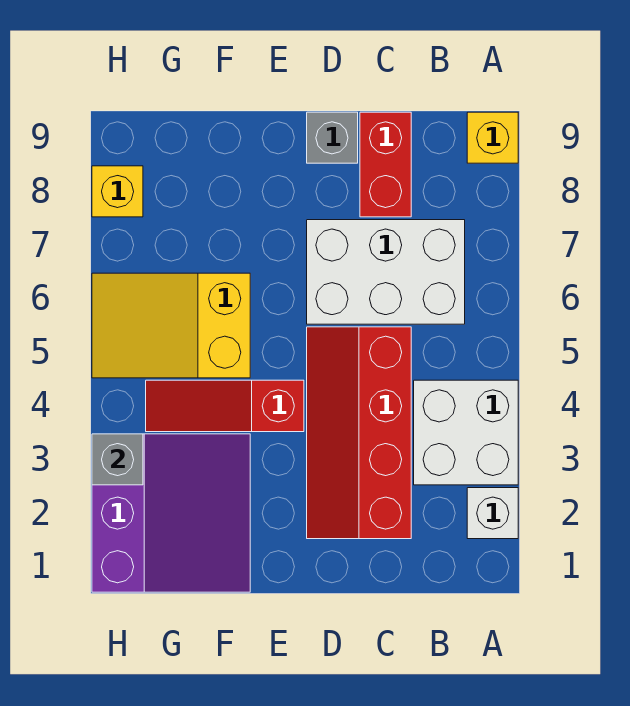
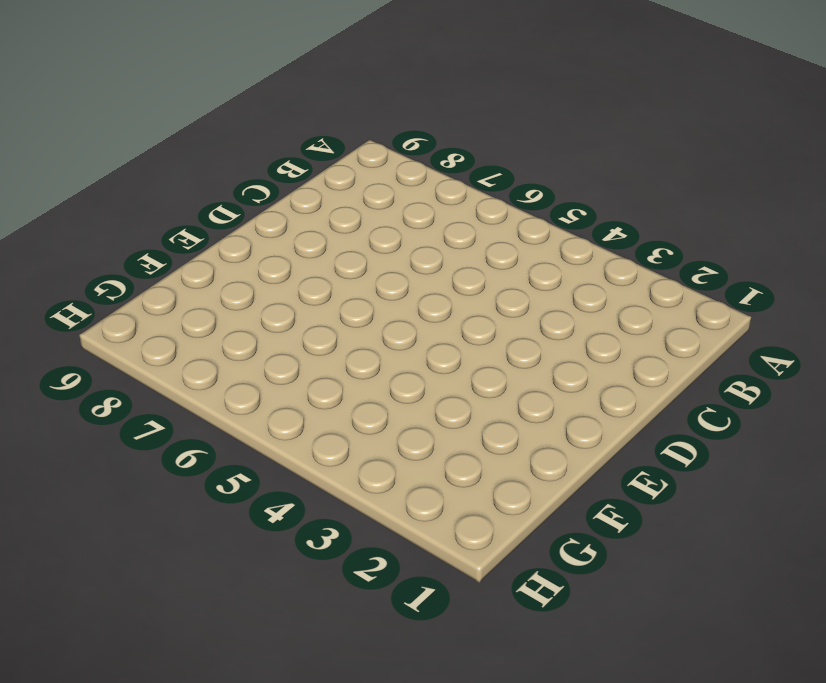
none -> white brick A2 level 1
none -> white brick A3:B4 level 1
none -> yellow brick A9 level 1

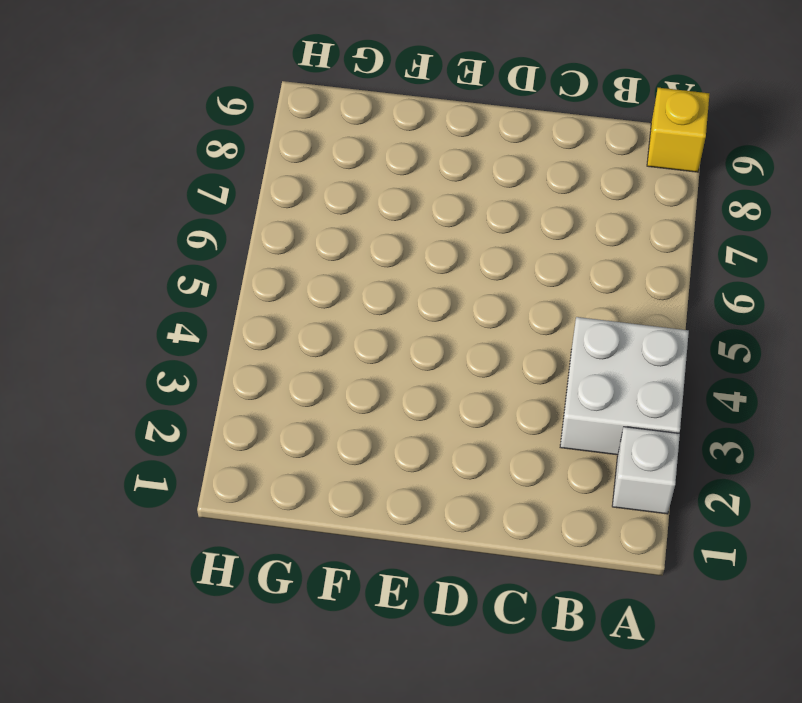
none -> white brick B6:D7 level 1
none -> red slope C2:D5 level 1 top C
none -> red brick C8:C9 level 1

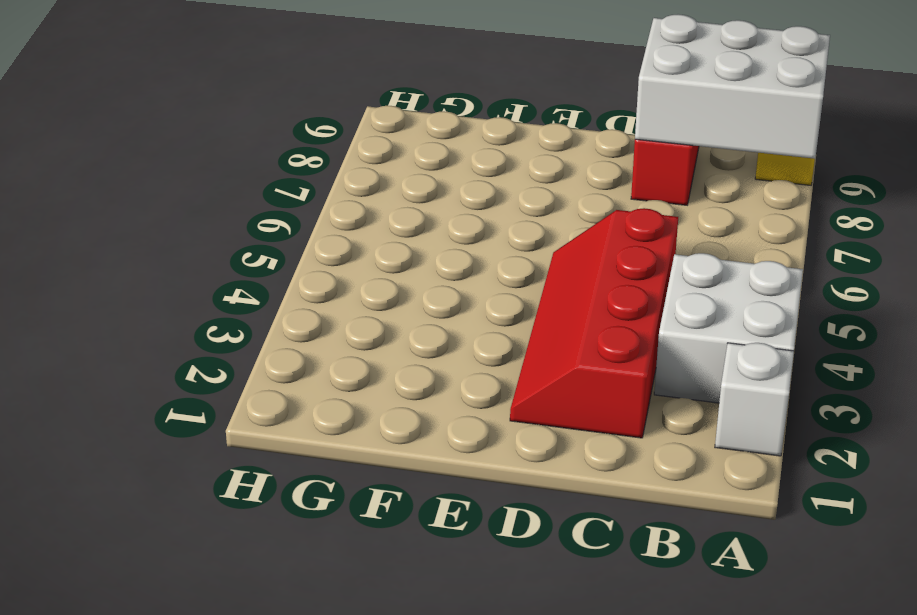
white brick A8:C9 level 2 -> white brick B6:D7 level 1
none -> grey brick D9 level 1
none -> red slope E4:G4 level 1 top E
none -> purple slope F1:H3 level 1 top H

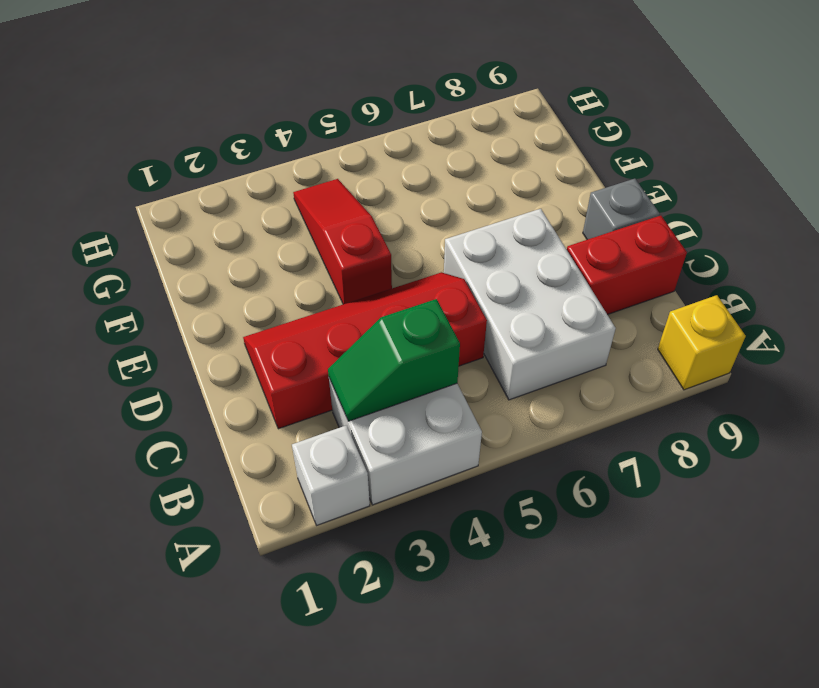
green slope B3:B4 level 2 top 4 -> none
none -> purple slope F1:H3 level 1 top H
none -> yellow slope F5:H6 level 1 top F
none -> yellow brick H8 level 1

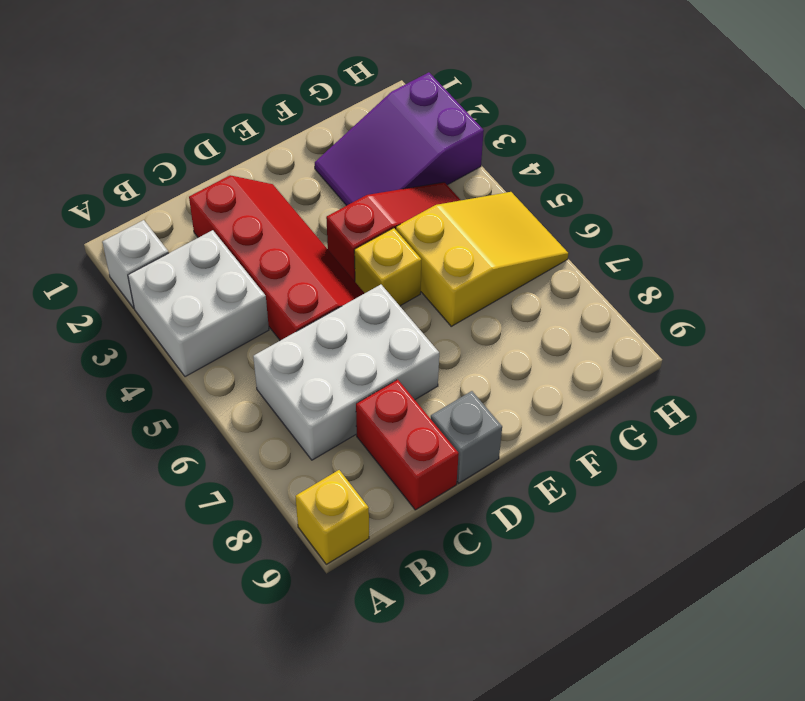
yellow brick E5 level 1 -> yellow brick H8 level 1
purple slope F2:H3 level 1 top H -> purple slope F1:H3 level 1 top H
none -> grey brick H3 level 2

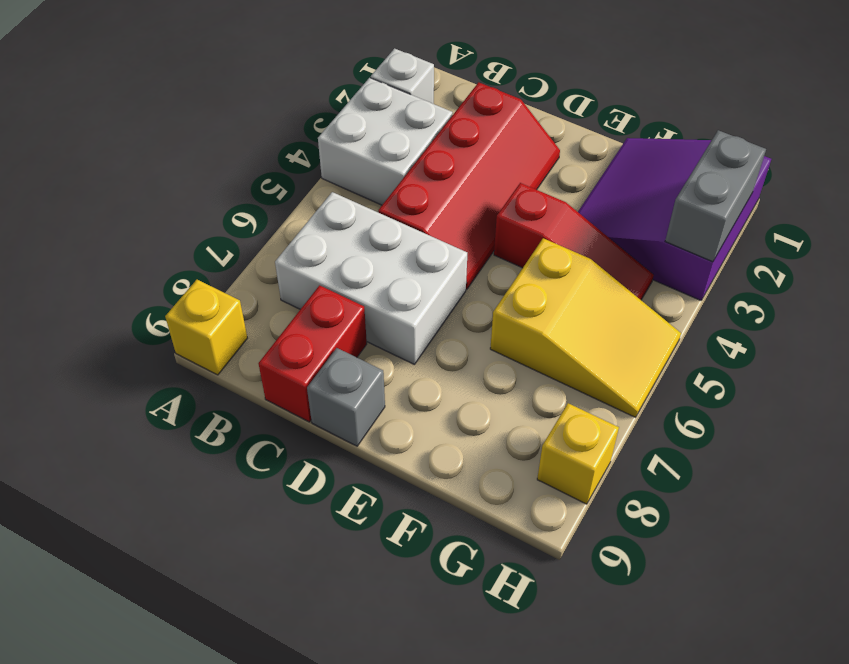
grey brick H2:H3 level 2 -> grey brick H3 level 2

